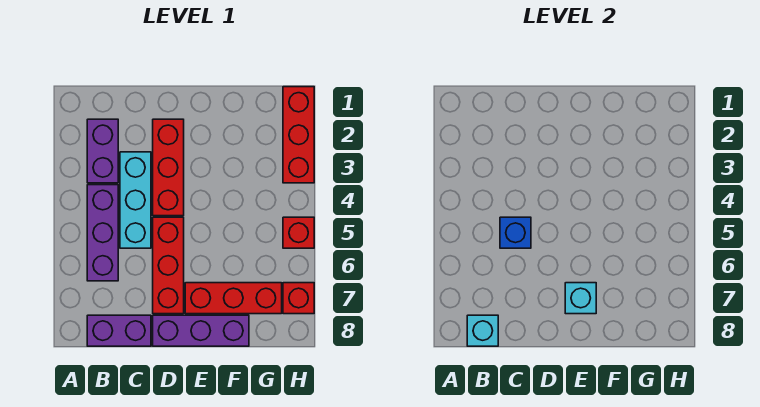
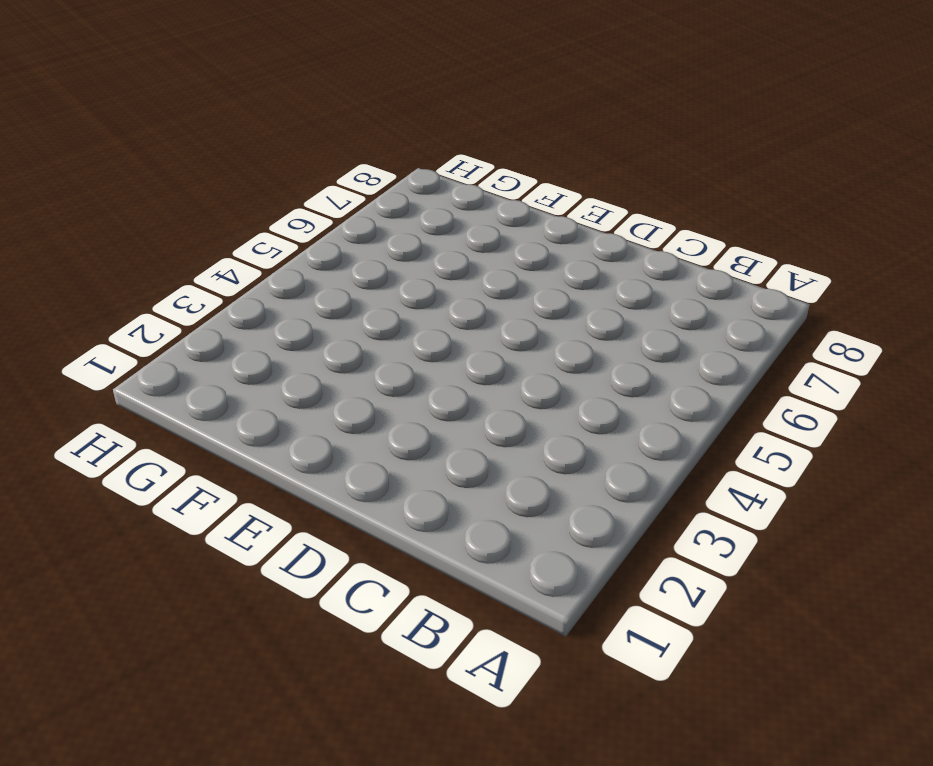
none -> purple brick B2:B3 level 1
none -> purple brick B4:B6 level 1
none -> purple brick B8:C8 level 1

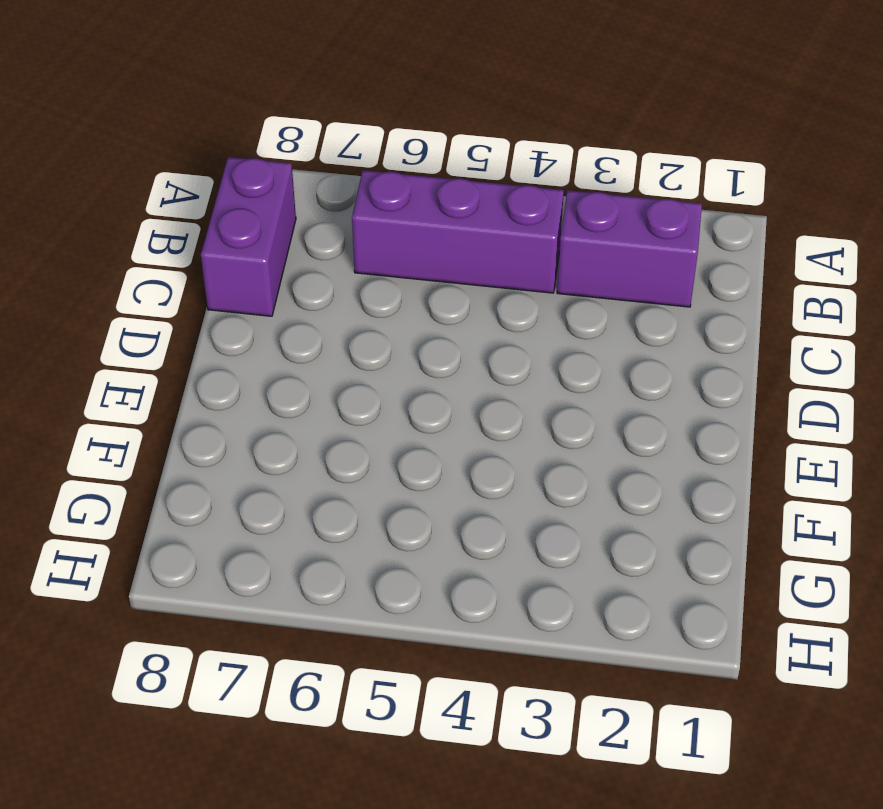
none -> cyan brick C3:C5 level 1
none -> red brick D2:D4 level 1
none -> red brick D5:D7 level 1

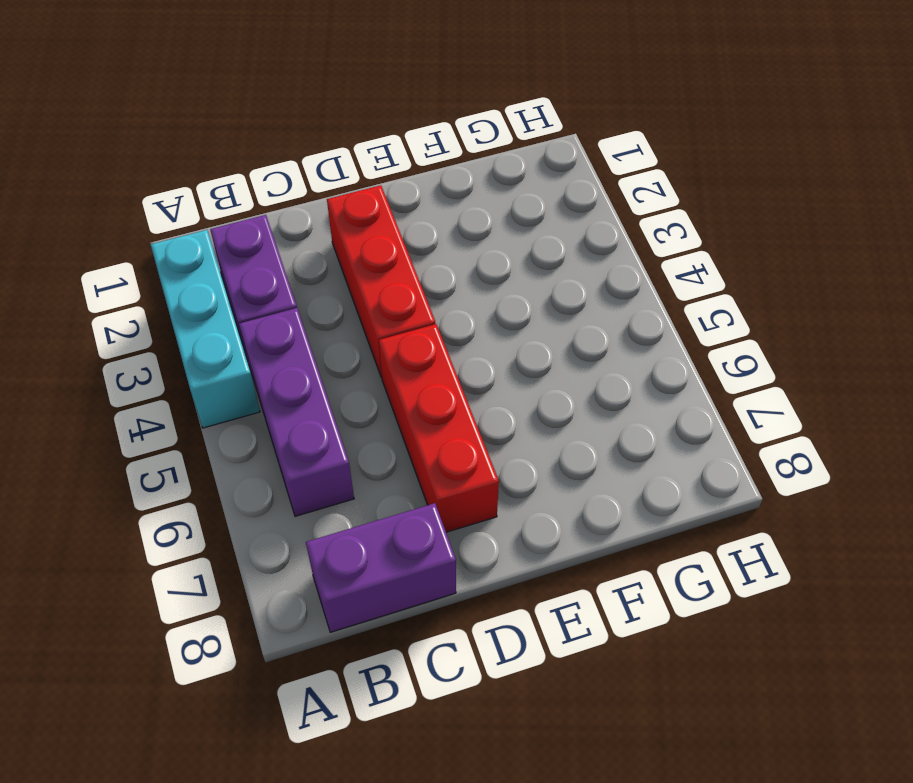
cyan brick A2:A4 level 1 -> cyan brick C3:C5 level 1
none -> purple brick D8:F8 level 1
none -> red brick E7:G7 level 1
none -> red brick H1:H3 level 1

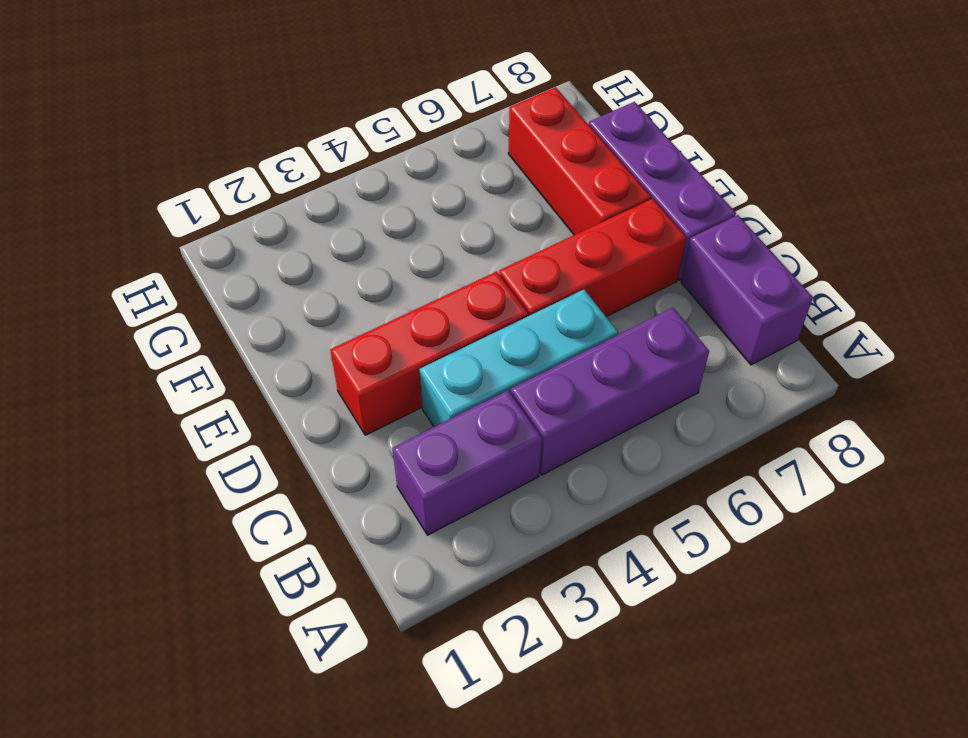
none -> red brick H1:H3 level 1
none -> red brick H5 level 1
none -> red brick H7 level 1

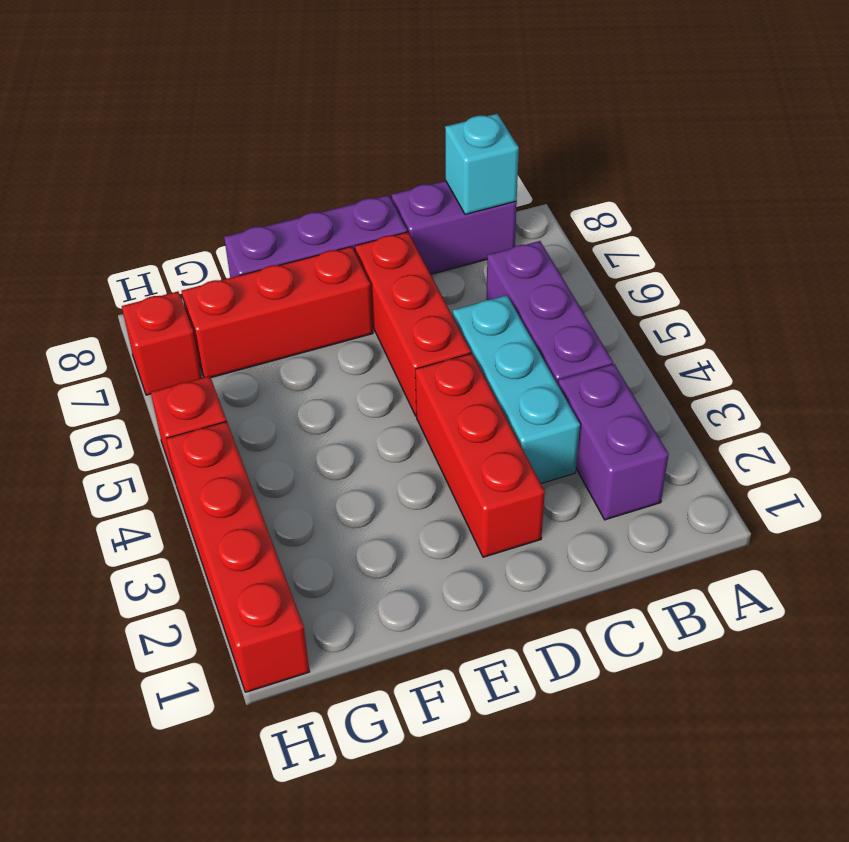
red brick H1:H4 level 1 -> red brick H1:H3 level 1
none -> blue brick C5 level 2
none -> cyan brick E7 level 2

